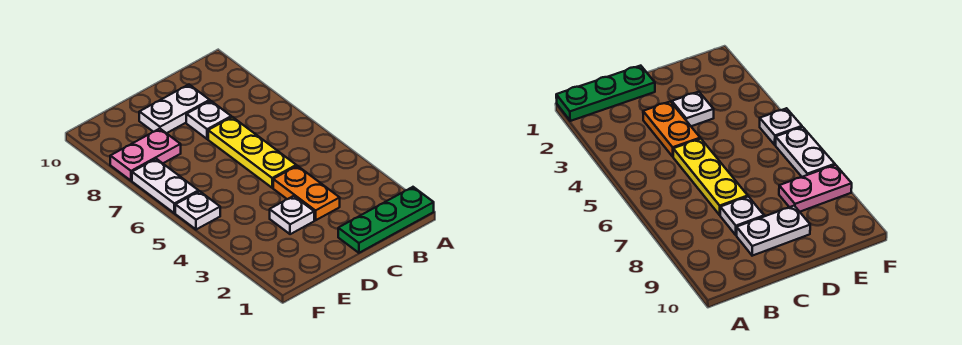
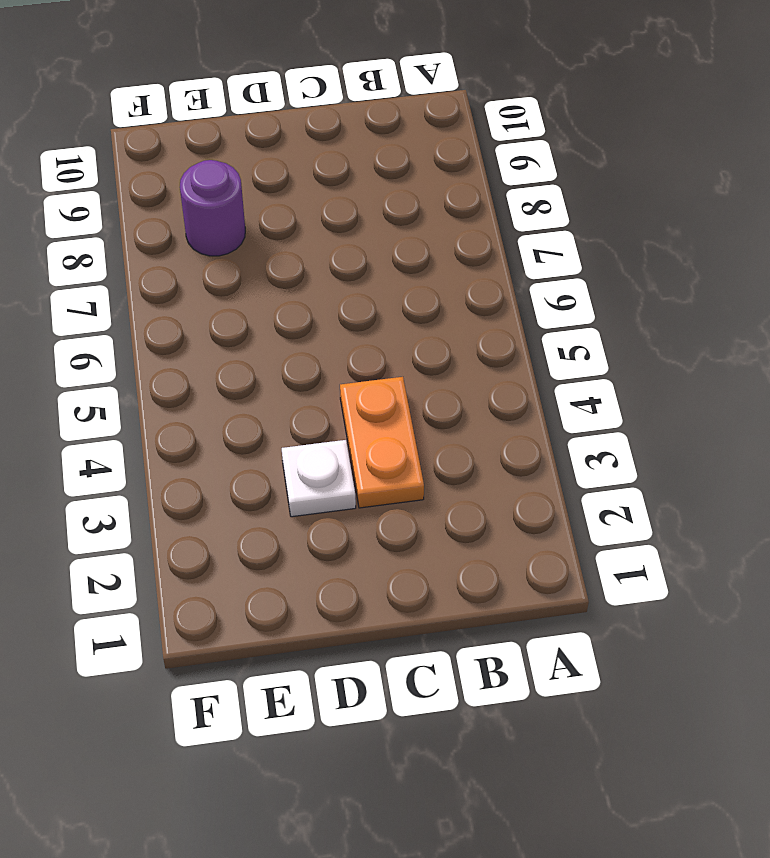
purple round brick E8 level 1 -> pink plate E8:F8 level 1
none -> green plate A1:C1 level 1
none -> yellow plate C5:C7 level 1

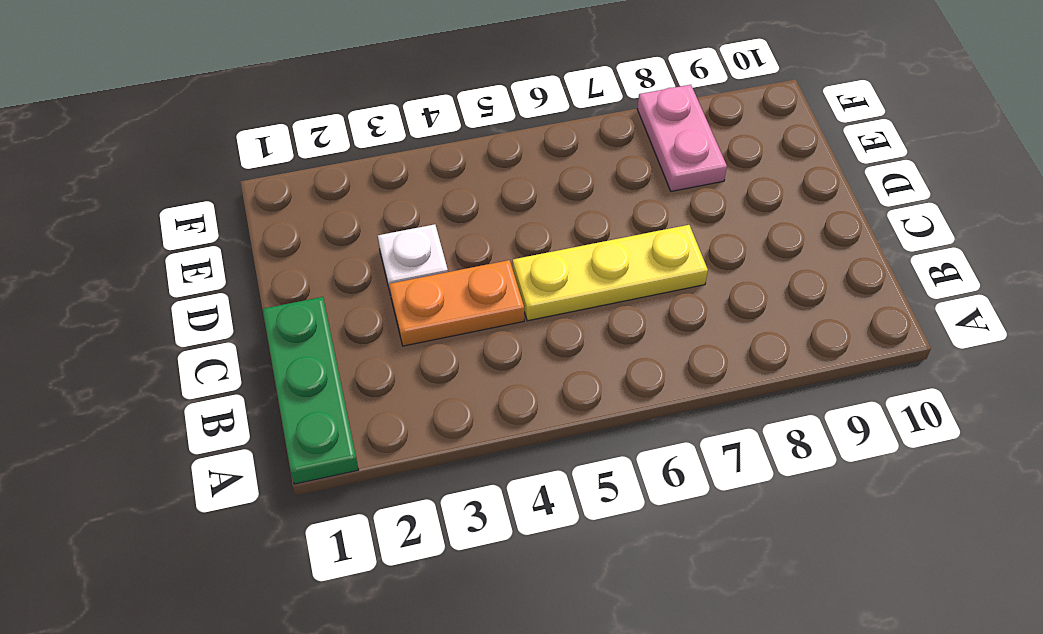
none -> white plate C8 level 1
none -> white plate C9:D9 level 1

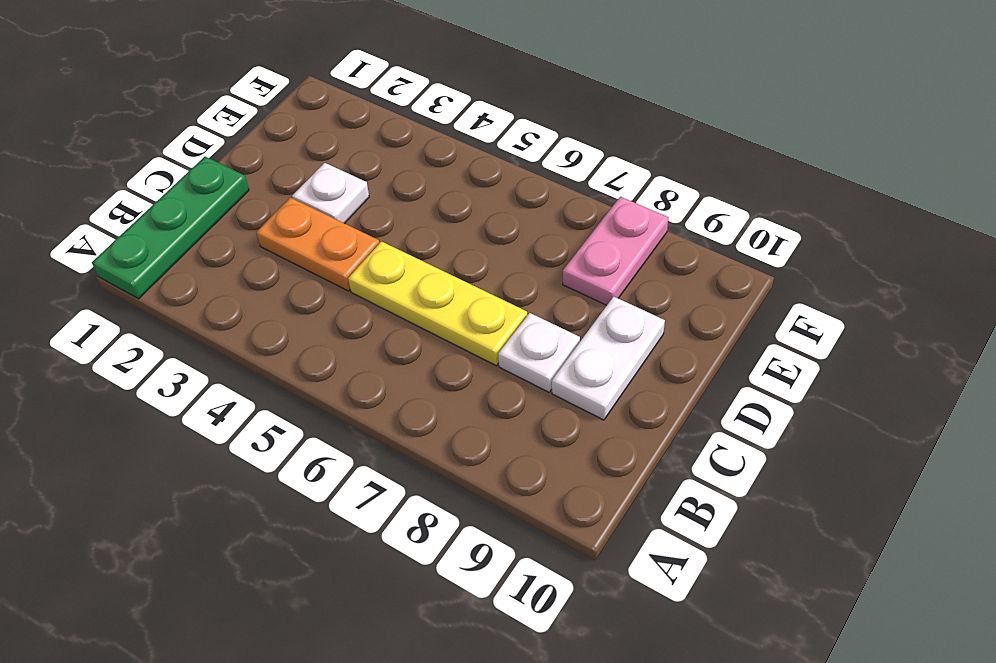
none -> white plate F5 level 1
none -> white plate F6:F7 level 1

